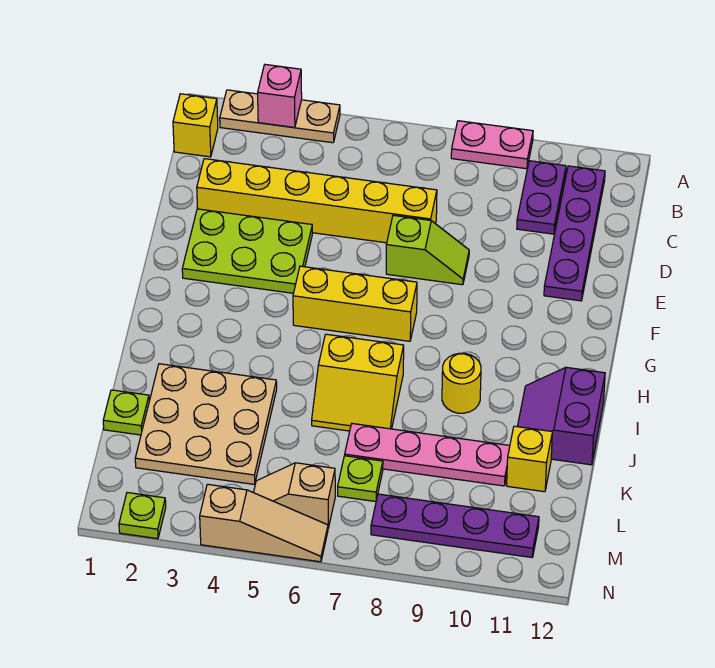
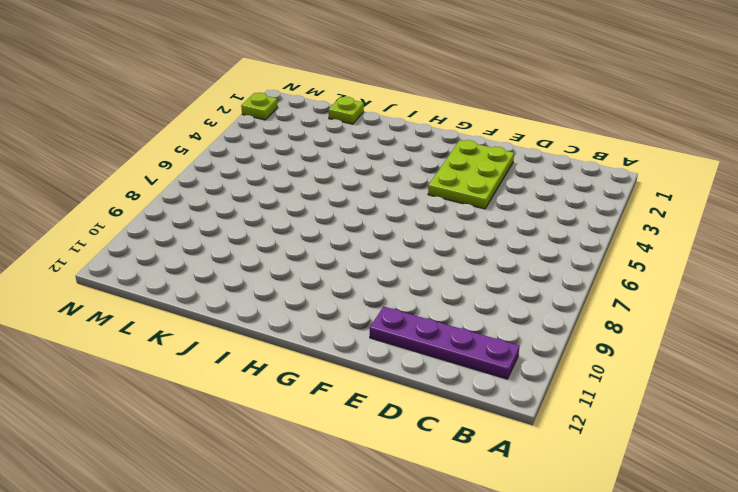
none -> tan plate A2:A4 level 1
none -> pink plate A8:A9 level 1
none -> yellow brick B1 level 1

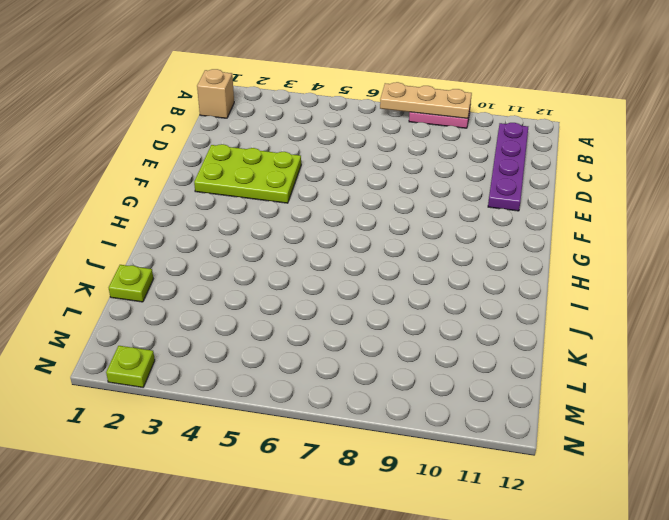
tan plate A7:A9 level 2 -> tan plate A2:A4 level 1
tan brick B1 level 1 -> yellow brick B1 level 1
none -> purple plate B10:C10 level 1
none -> yellow brick D2:D7 level 1
none -> lime slope E7:E8 level 1 top 7

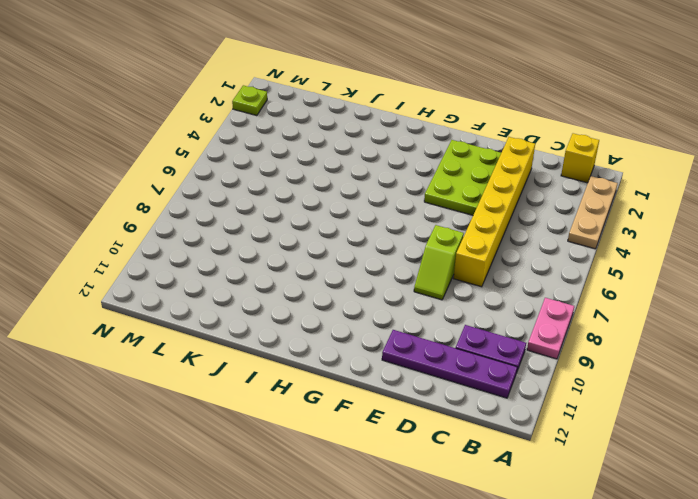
none -> yellow brick G5:G7 level 1
none -> yellow slope I6:J7 level 1 top I
none -> yellow round brick I9 level 1

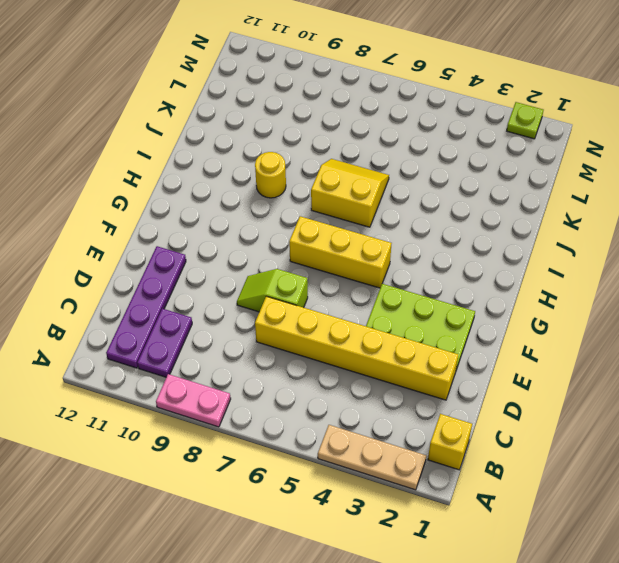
none -> purple slope I11:J12 level 1 top 12
none -> tan plate J2:L4 level 1
none -> lime plate K1 level 1

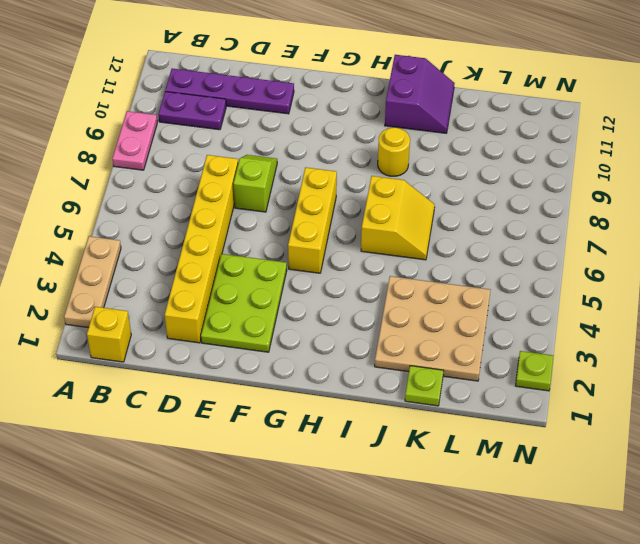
purple slope I11:J12 level 1 top I -> purple slope I11:J12 level 1 top 12
none -> pink plate K7:K10 level 1
none -> yellow brick K11 level 1
none -> lime plate L7 level 1

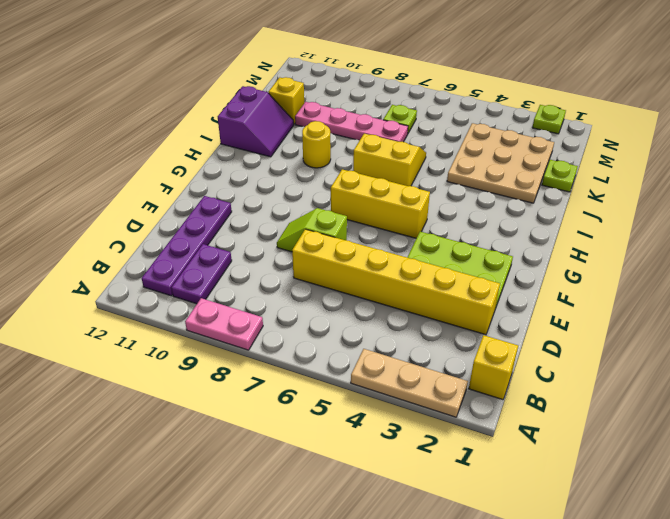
none -> tan slope M5:M6 level 1 top 6
none -> purple plate M8:M11 level 1
none -> tan slope N4:N6 level 1 top 4

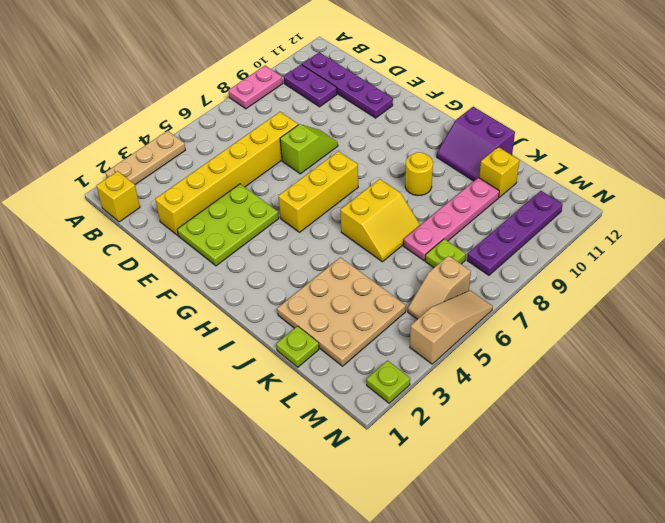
none -> pink brick A3 level 2

